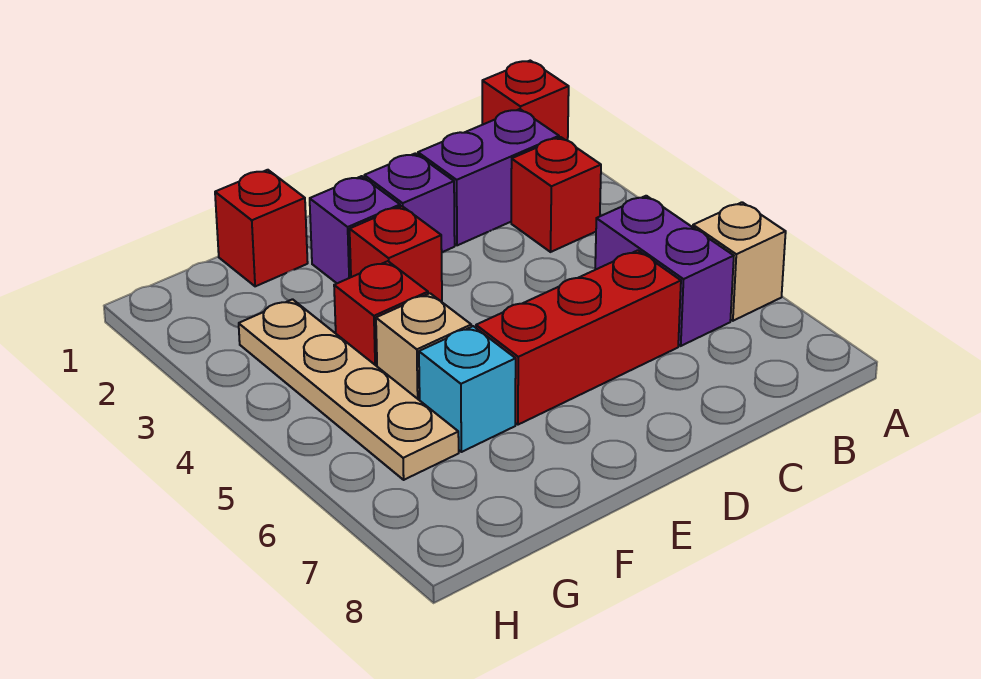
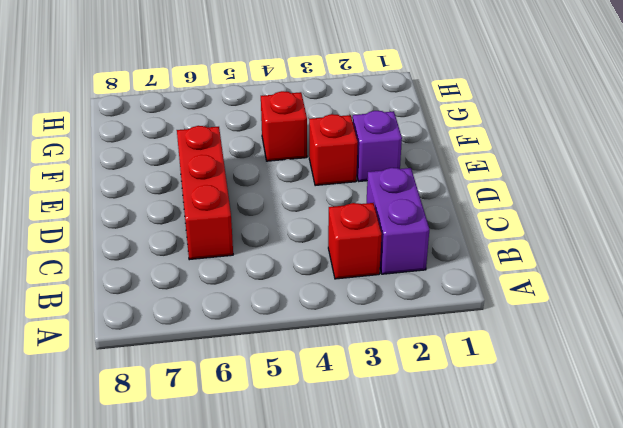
none -> red brick A1 level 1
none -> tan brick A6 level 1
none -> purple brick B5:B6 level 1

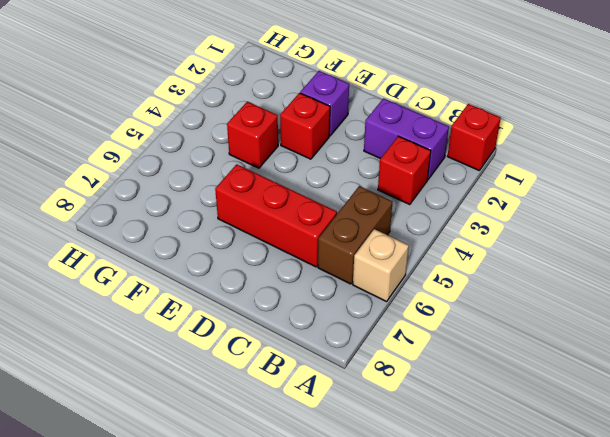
brown brick B5:B6 level 1 -> purple brick B5:B6 level 1
none -> purple brick D2 level 1
none -> red brick F1 level 1
none -> tan brick F5 level 1

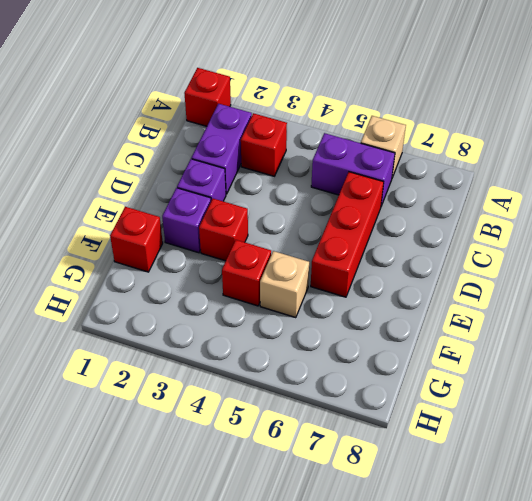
none -> cyan brick F6 level 1
none -> tan plate G3:G6 level 1

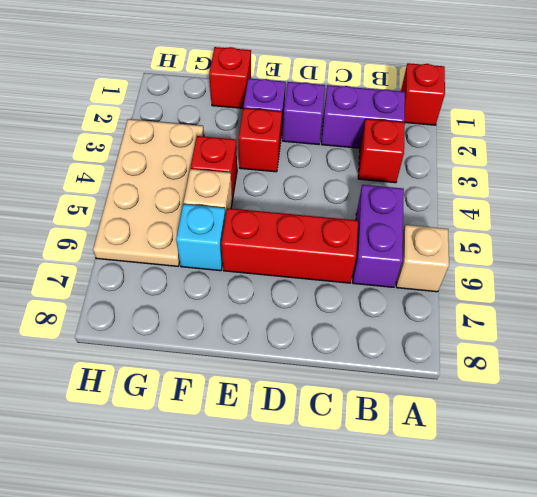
tan plate G3:H6 level 1 -> tan plate G3:G6 level 1

